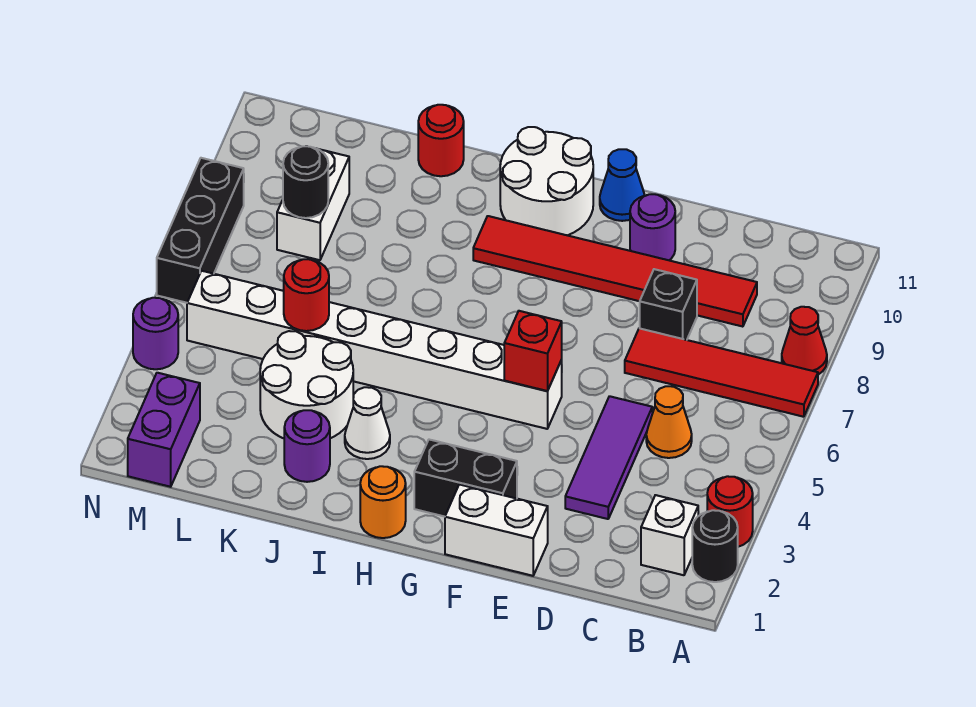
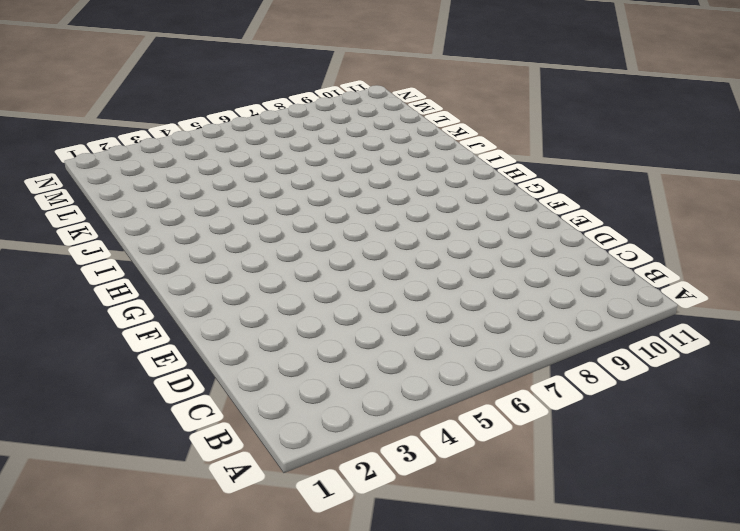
none -> black round brick A2 level 1
none -> red round brick A3 level 1
none -> red tile A7:D7 level 1

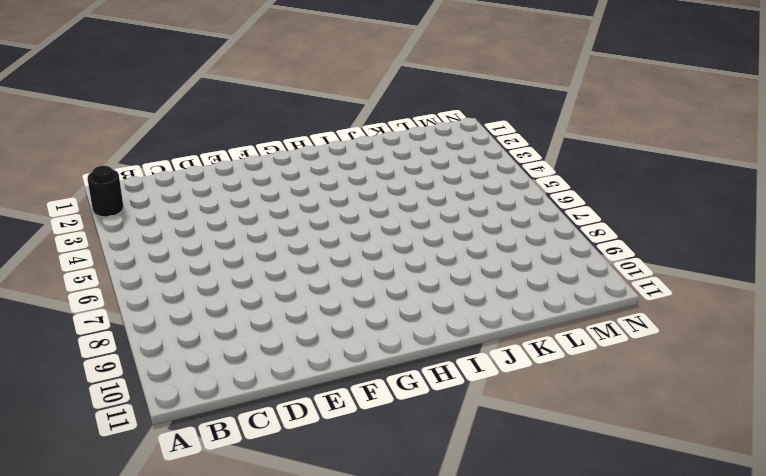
none -> red round brick A3 level 1
none -> red tile A7:D7 level 1
none -> red cone A8 level 1

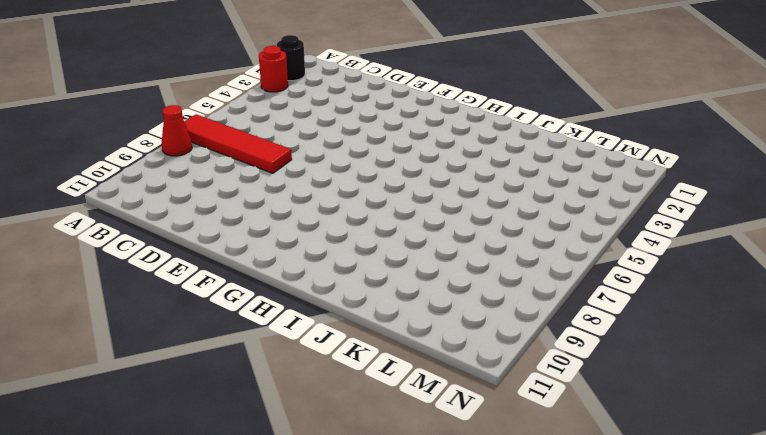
none -> white brick B2 level 1
none -> orange cone C5 level 1
none -> red tile C9:H9 level 1

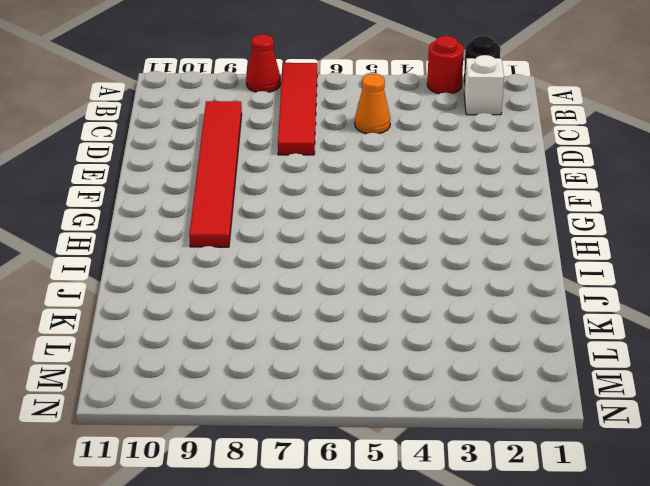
none -> purple tile D3:D5 level 1
none -> black brick D8 level 1
none -> white brick E1:F1 level 1

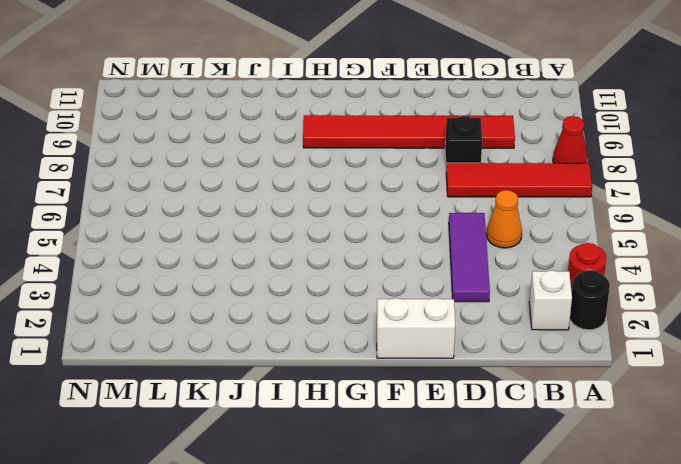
none -> purple round brick E10 level 1
none -> black brick F2:G2 level 1
none -> white brick F5:M5 level 1

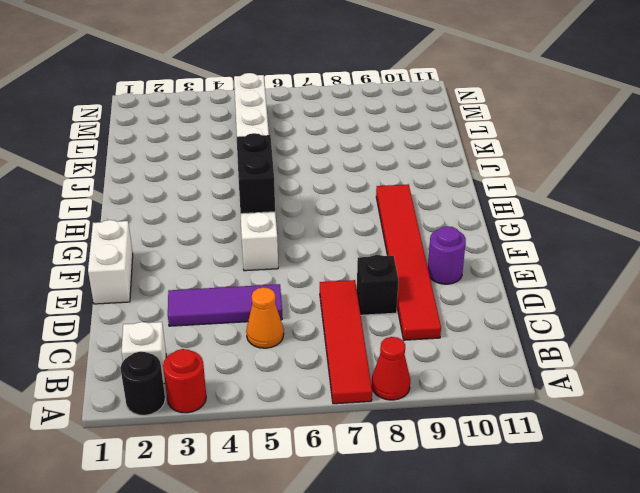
black brick G5:H5 level 2 -> black brick F2:G2 level 1
none -> blue cone F11 level 1
none -> white round brick G10:H11 level 1
none -> orange round brick H1 level 1

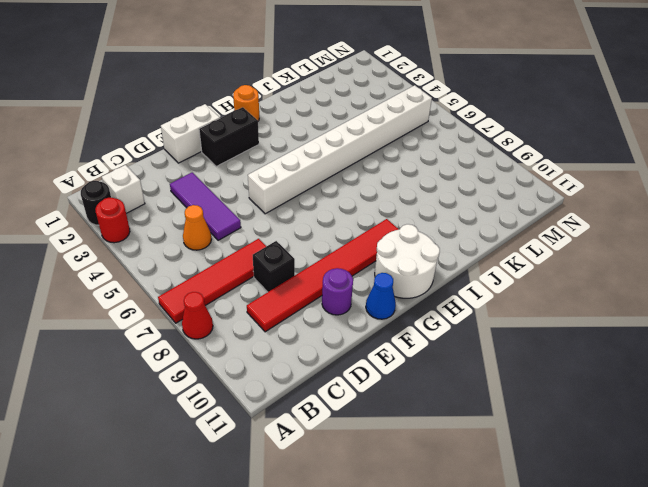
none -> white cone I3 level 1
none -> purple round brick J2 level 1
none -> white round brick J3:K4 level 1

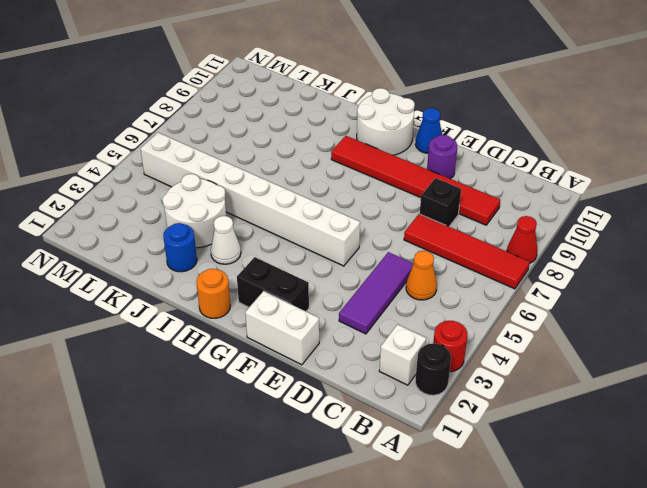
blue round brick J2 level 1 -> purple round brick J2 level 1
none -> red round brick J11 level 1
none -> white brick L8:L9 level 1
none -> purple brick M1:M2 level 1

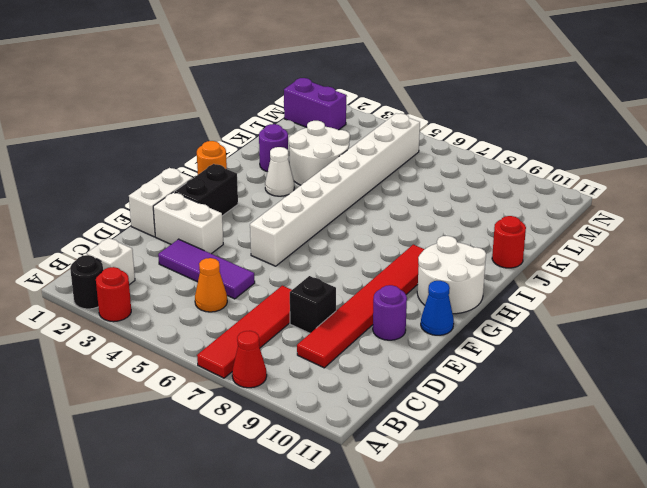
white brick E2:E3 level 1 -> white brick L8:L9 level 1
none -> purple round brick N4 level 1
none -> black brick N6:N8 level 1
none -> red brick F5 level 2

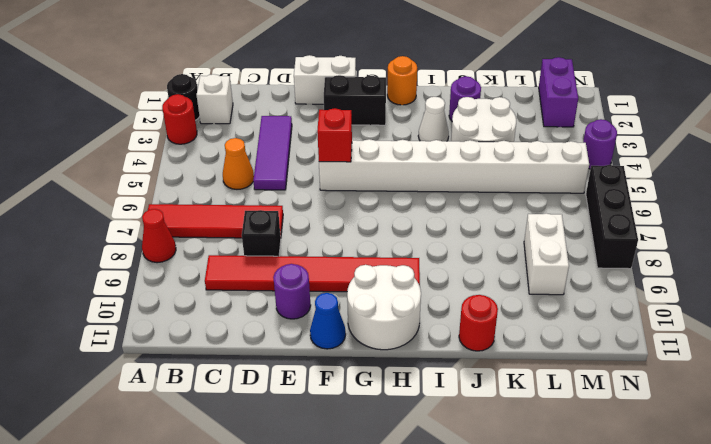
none -> red round brick K5 level 2
none -> black round brick L8 level 2

